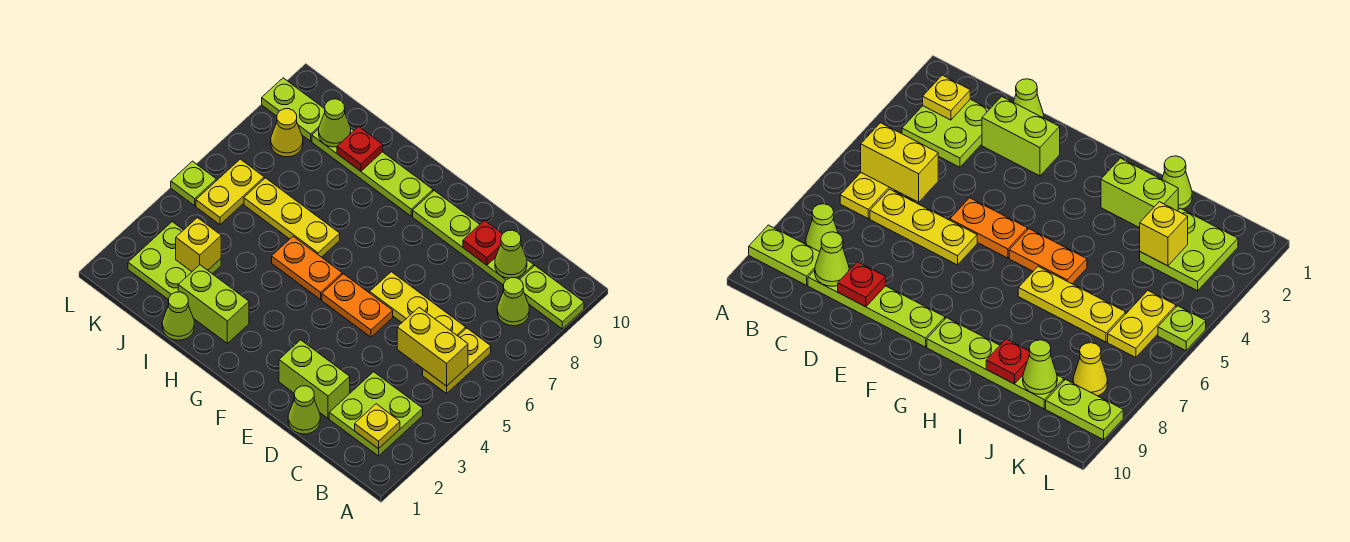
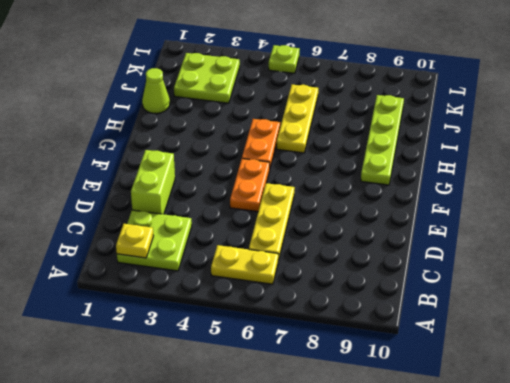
none -> lime plate A9:B9 level 1
none -> lime cone B8 level 1
none -> lime plate C9:F9 level 1

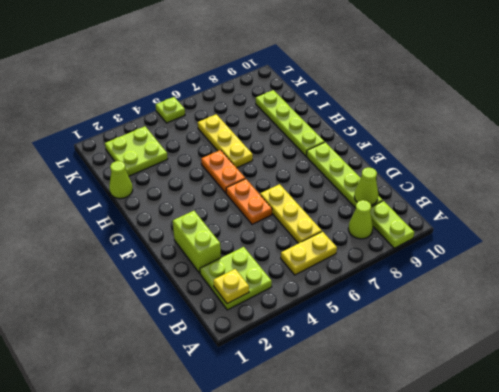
none -> lime cone D1 level 1
none -> lime brick H2:I2 level 1
none -> yellow plate K5:K6 level 1

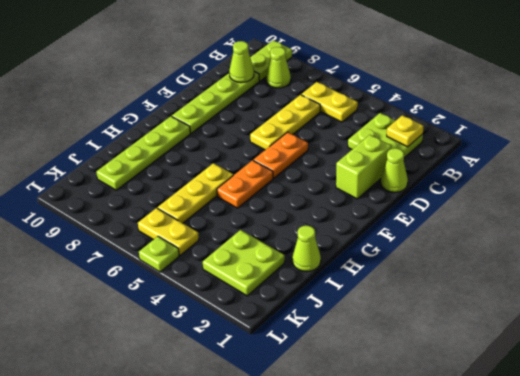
none -> lime brick H2:I2 level 1
none -> yellow cone K8 level 1
none -> lime plate K9:L9 level 1

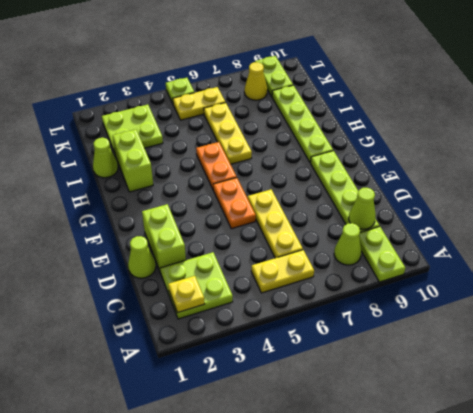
none -> yellow brick B5:C5 level 2
none -> red plate D9 level 2
none -> red plate I9 level 2

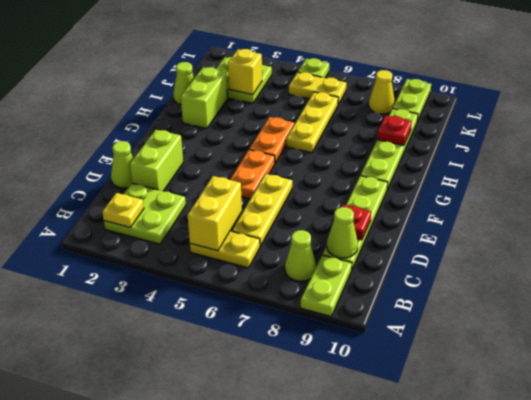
none -> lime cone J9 level 2

